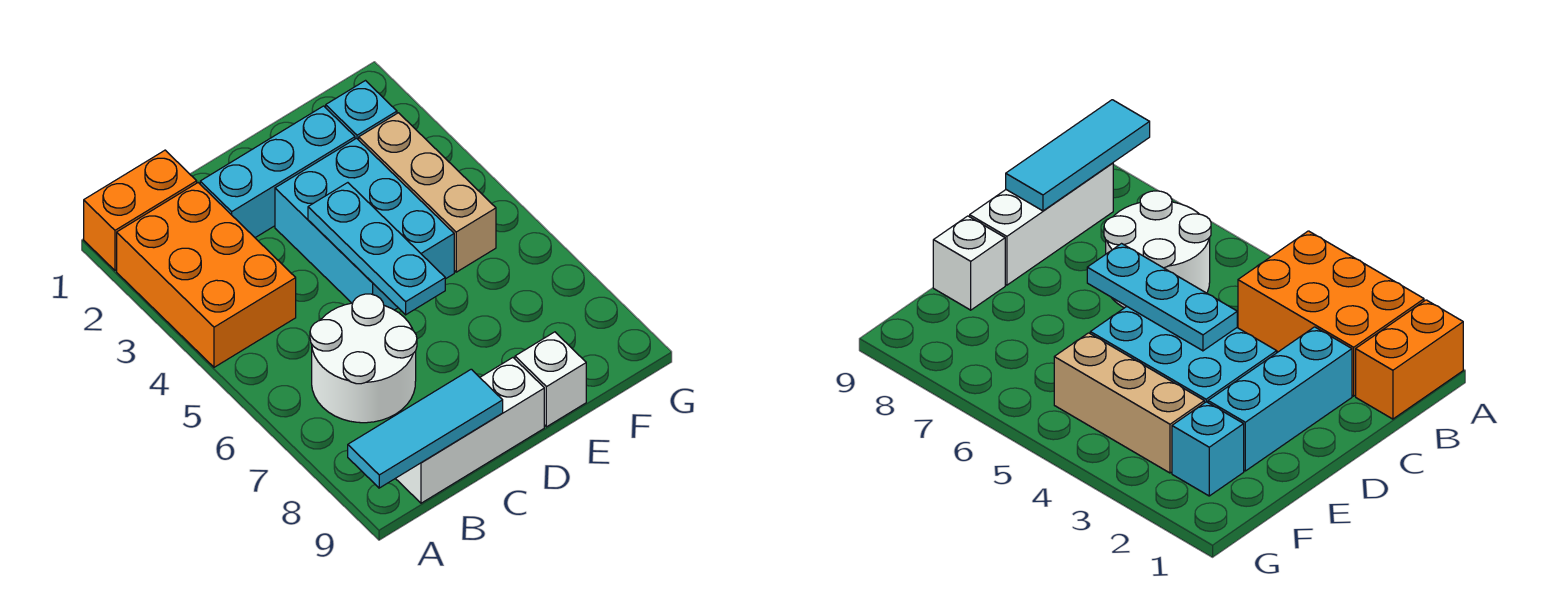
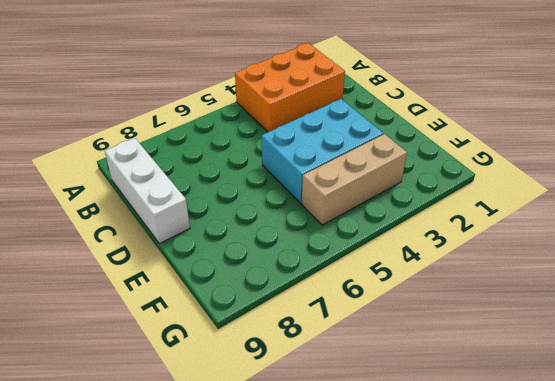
none -> orange brick A1:B1 level 1
none -> white round brick B6:C7 level 1

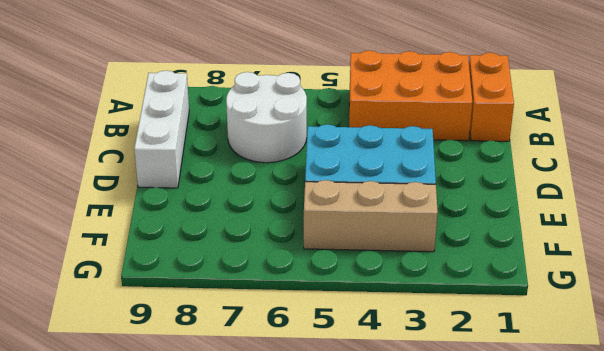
none -> cyan brick C2:E2 level 1
none -> white brick E9 level 1

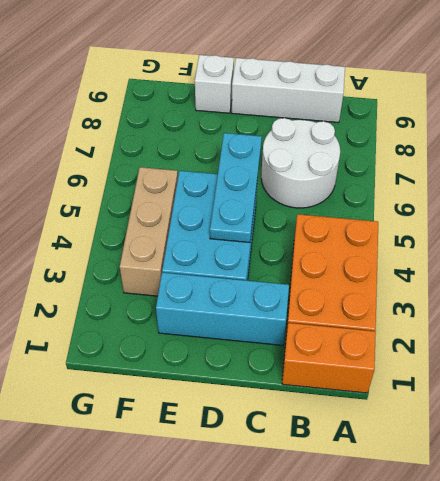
none -> cyan brick F2 level 1
none -> cyan tile A9:C9 level 2

